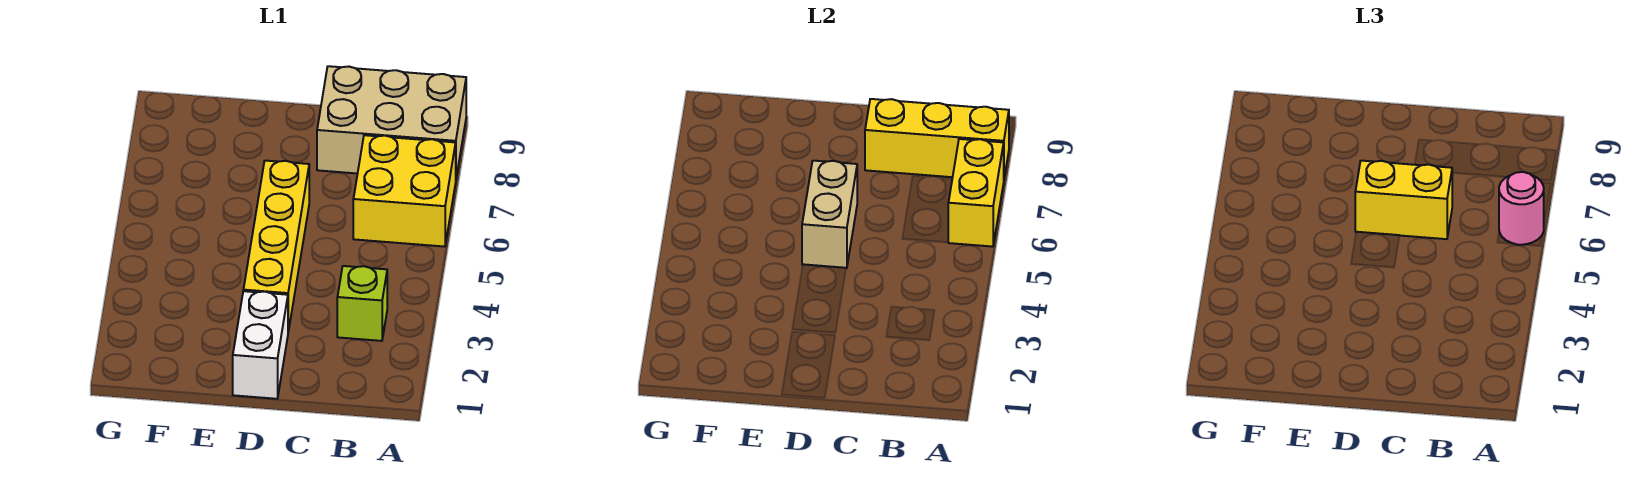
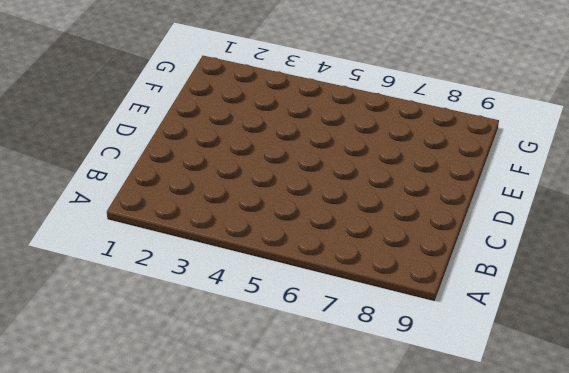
none -> yellow brick A6:B7 level 1
none -> tan brick A8:C9 level 1

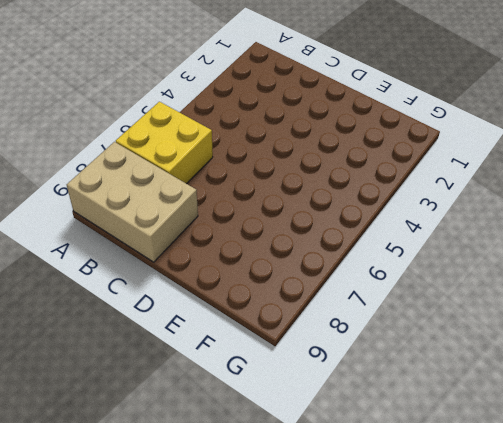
none -> lime brick B3 level 1
none -> white brick D1:D2 level 1

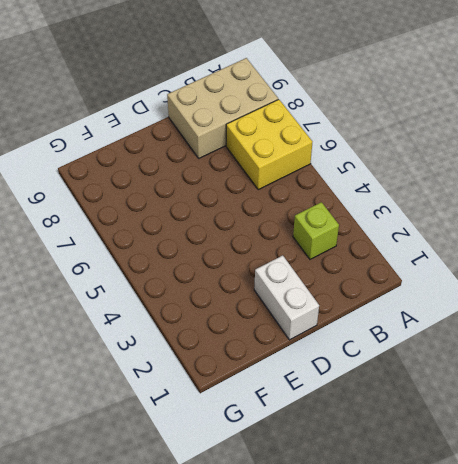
none -> yellow brick D3:D6 level 1
none -> yellow brick A6:A7 level 2

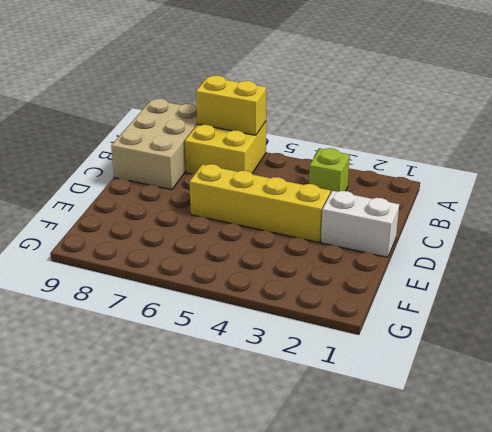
none -> yellow brick A8:C8 level 2
none -> tan brick D5:D6 level 2

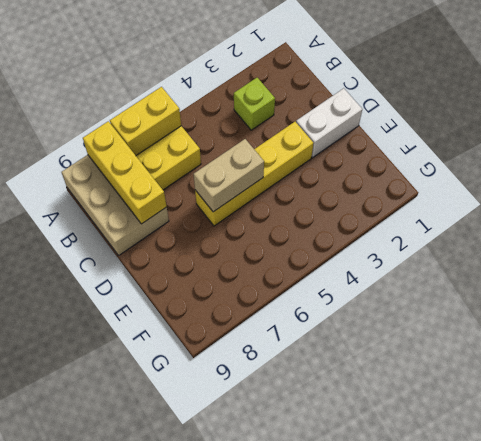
none -> pink round brick A6 level 3
none -> yellow brick C6:D6 level 3

